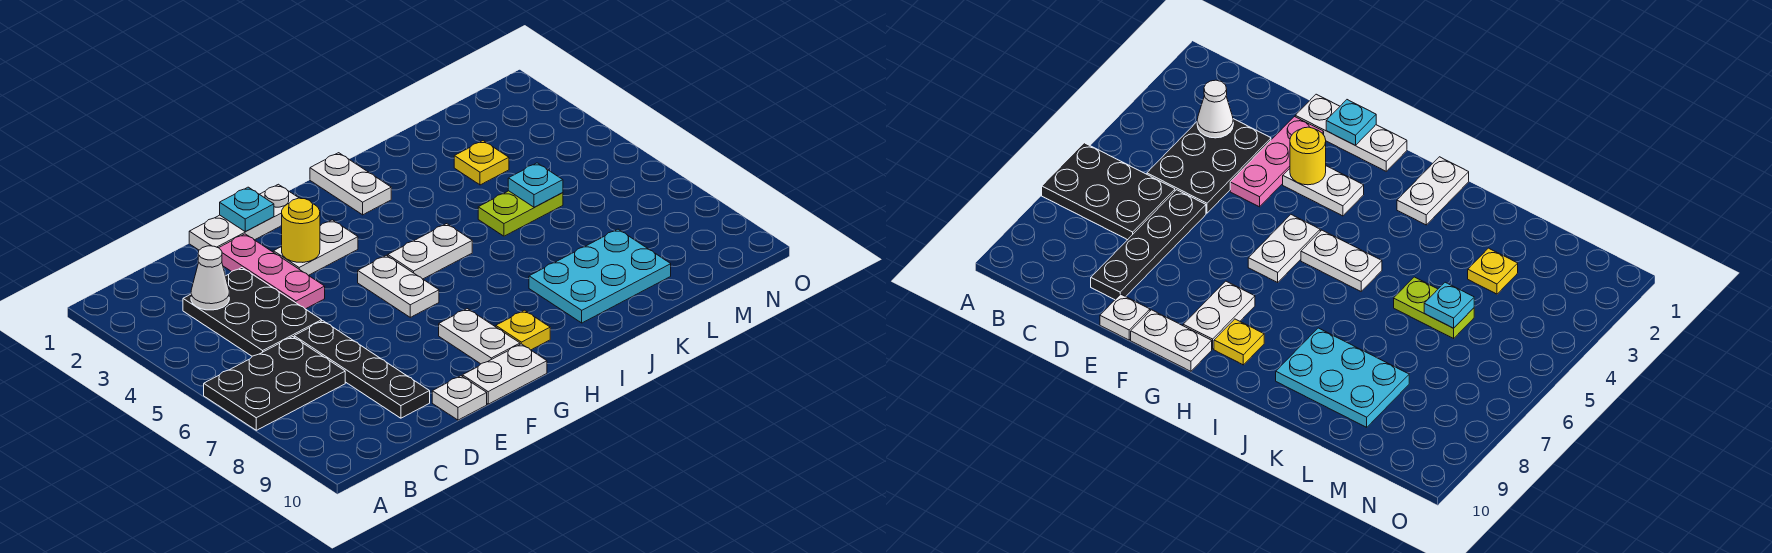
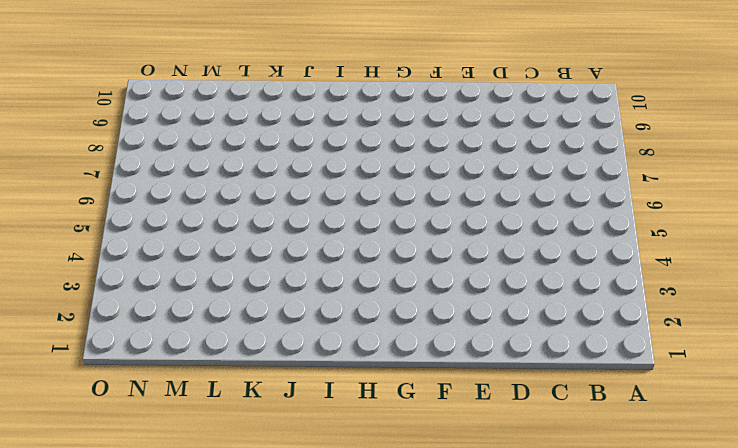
none -> black plate A6:C7 level 1
none -> black plate C3:D5 level 1
none -> black plate D6:D9 level 1

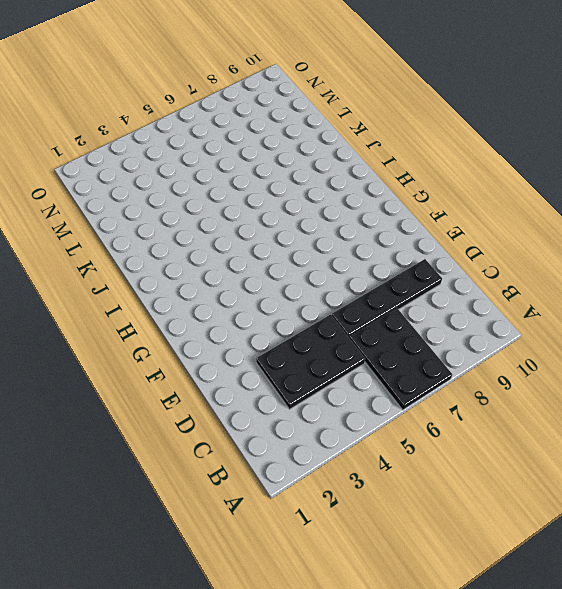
none -> white plate E1:G1 level 1
none -> pink plate E2:E4 level 1
none -> white plate E10 level 1

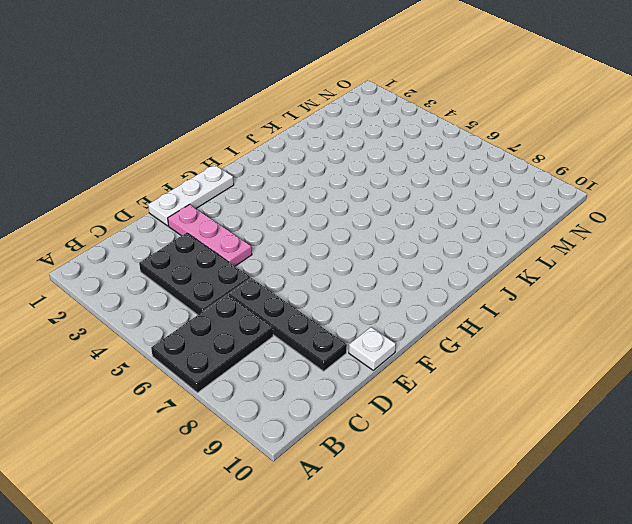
none -> white plate F3:G3 level 1
none -> white plate F10:G10 level 1
none -> white plate G5:G6 level 1

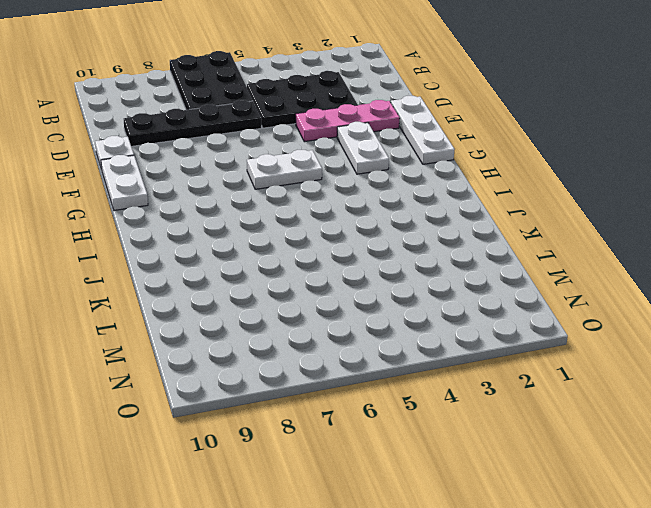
none -> white plate G8:G9 level 1
none -> white plate H5:I5 level 1
none -> yellow plate H9 level 1

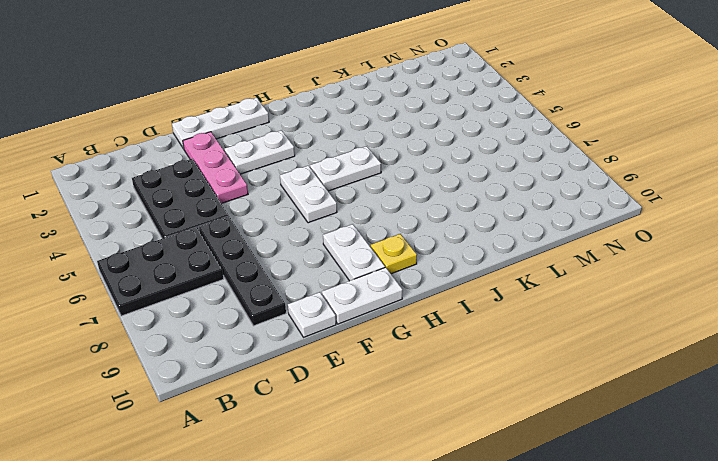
none -> white plate I1:I2 level 1
none -> cyan plate J8:L9 level 1
none -> lime plate K5:L5 level 1

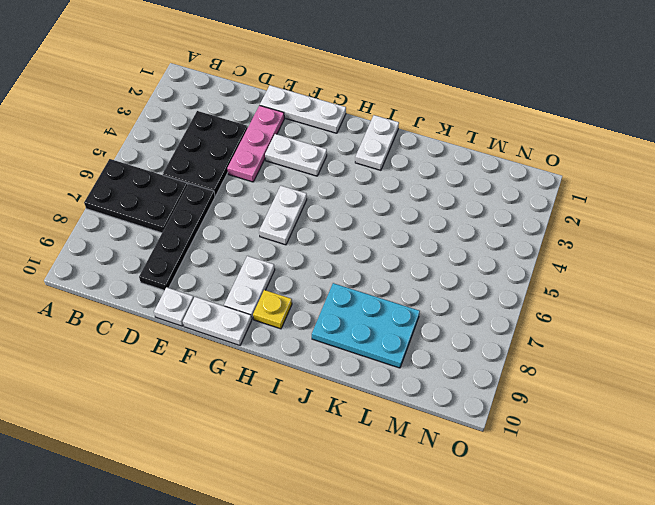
none -> white plate H5:I5 level 1
none -> lime plate K5:L5 level 1
none -> yellow plate L3 level 1

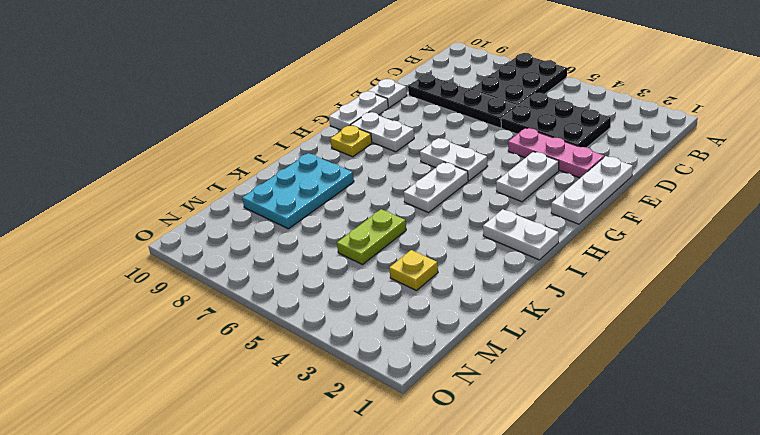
none -> white cone C3 level 2
none -> cyan plate F1 level 2
none -> yellow round brick F3 level 2

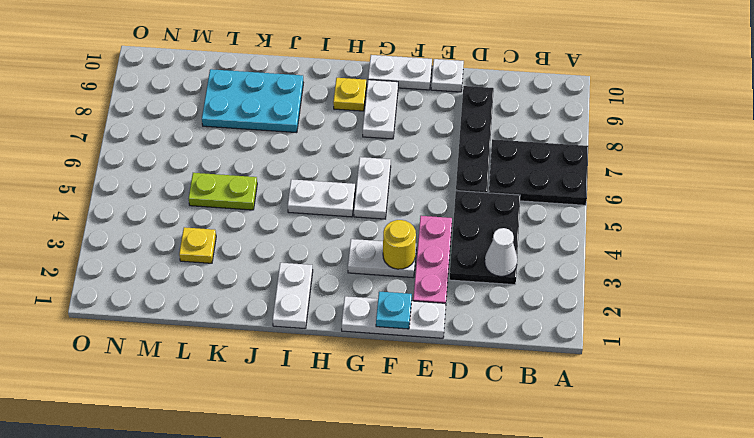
none -> cyan plate L5 level 2

